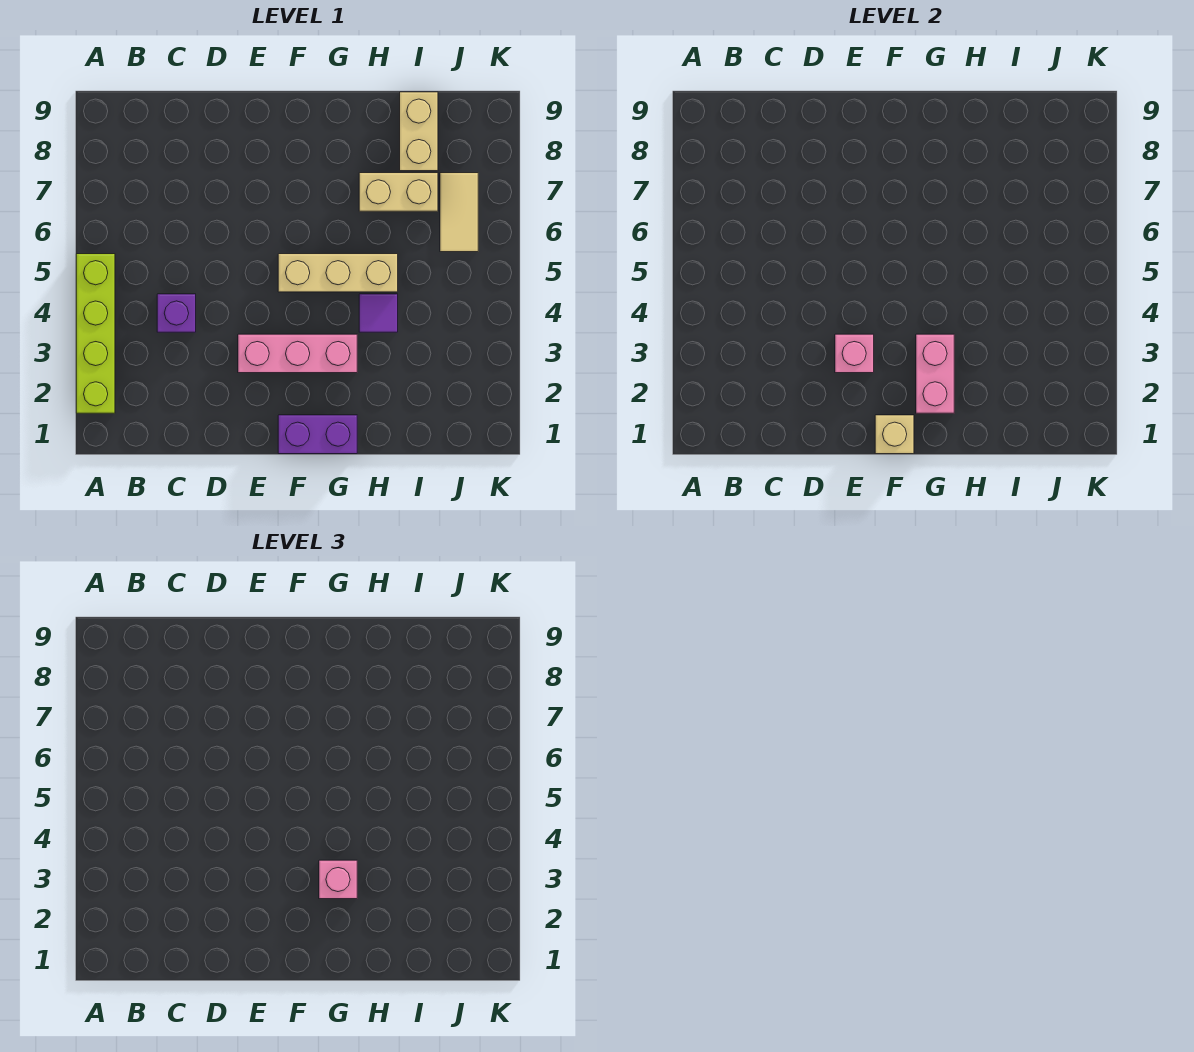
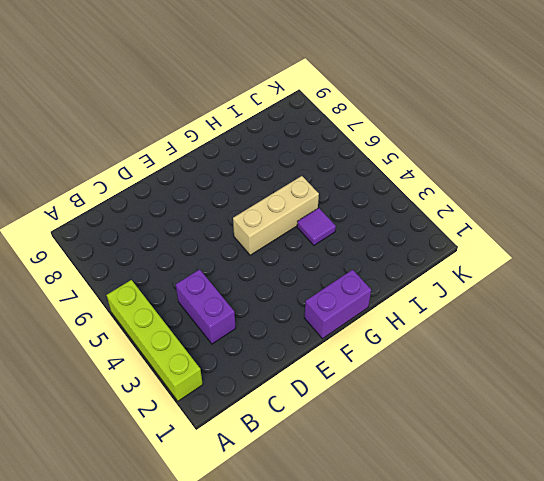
purple brick C3:C4 level 1 -> purple brick C4 level 1
none -> pink brick E3:G3 level 1
none -> tan brick H7:I7 level 1
none -> tan brick I8:I9 level 1

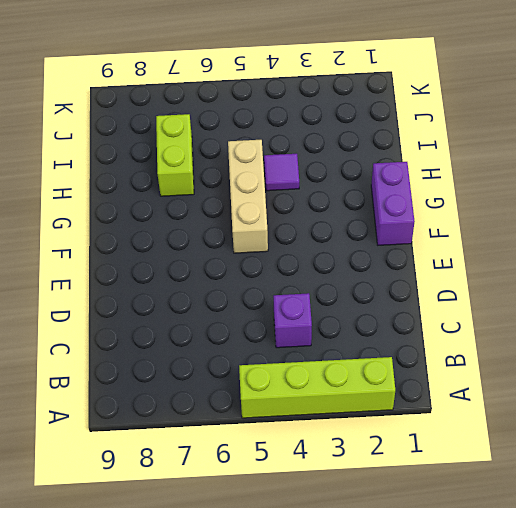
lime brick H7:I7 level 1 -> tan brick H7:I7 level 1
none -> pink brick E3:G3 level 1
none -> tan brick I8:I9 level 1
none -> tan tile J6:J7 level 1

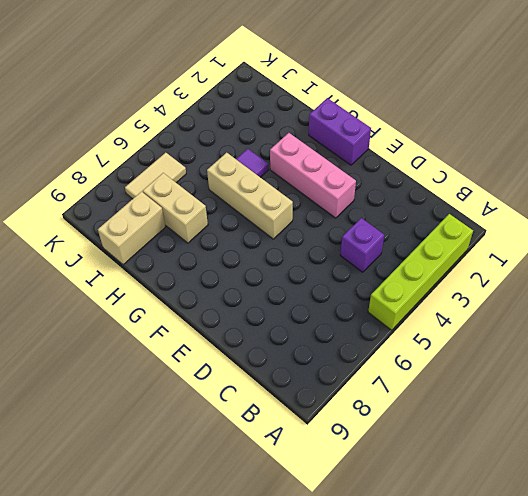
none -> pink brick E3 level 2
none -> tan brick F1 level 2
none -> pink brick G2:G3 level 2

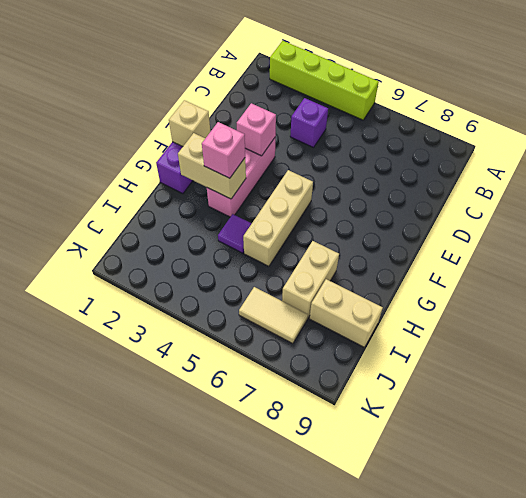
tan brick G2:G3 level 2 -> pink brick G2:G3 level 2

